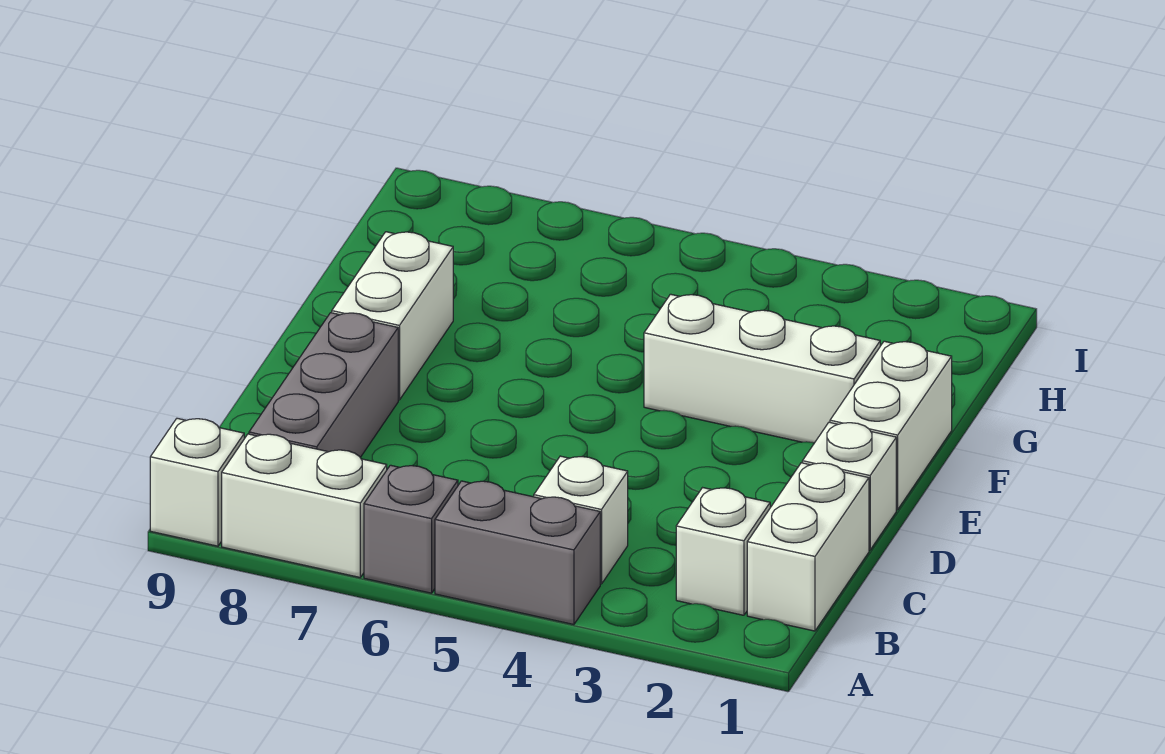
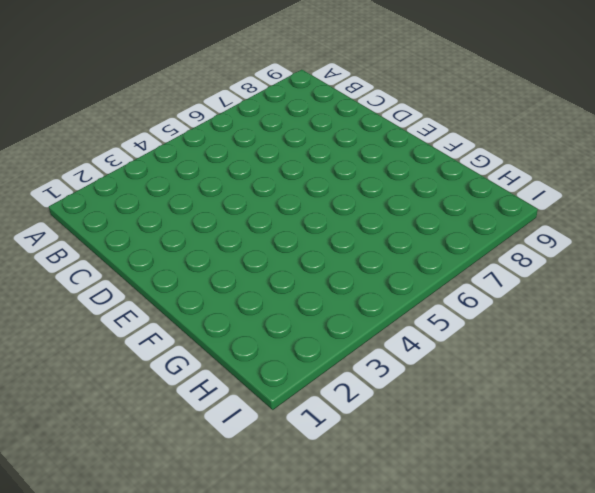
none -> grey brick A4:A5 level 1
none -> grey brick A6 level 1
none -> white brick A7:A8 level 1

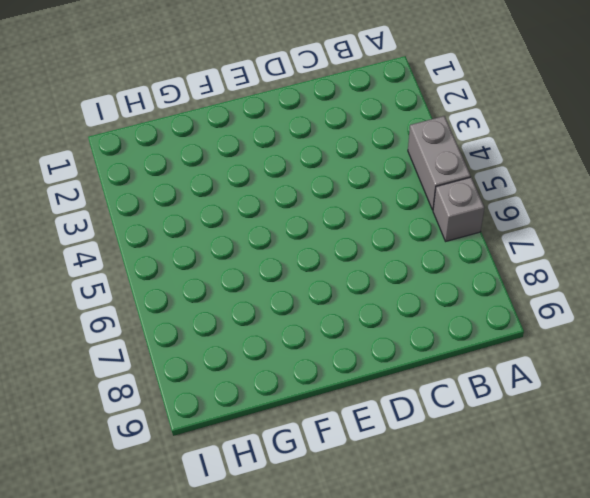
none -> white brick A7:A8 level 1
none -> white brick A9 level 1
none -> white brick B1:C1 level 1

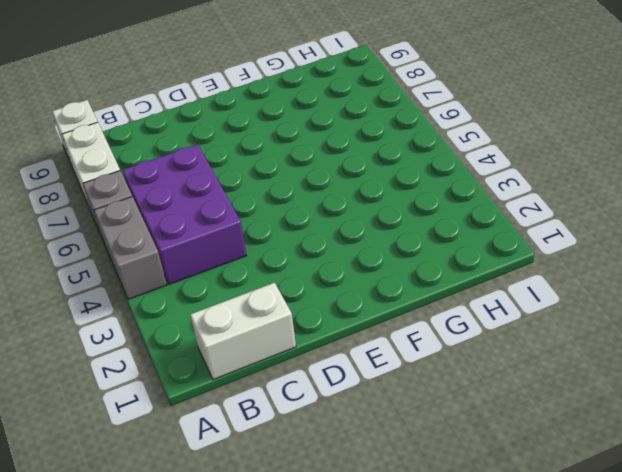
purple brick B4:C6 level 1 -> white brick B4 level 1
none -> white brick B2 level 1
none -> grey brick B8:D8 level 1
none -> white brick D1 level 1

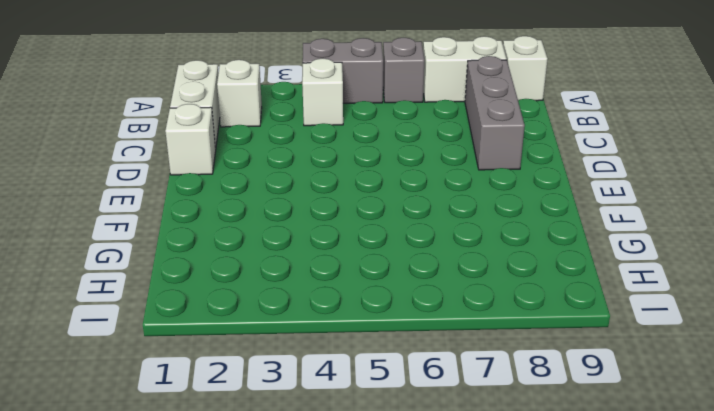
none -> white brick E1:F1 level 1
none -> white brick E8:F8 level 1
none -> white brick F2:F4 level 1

